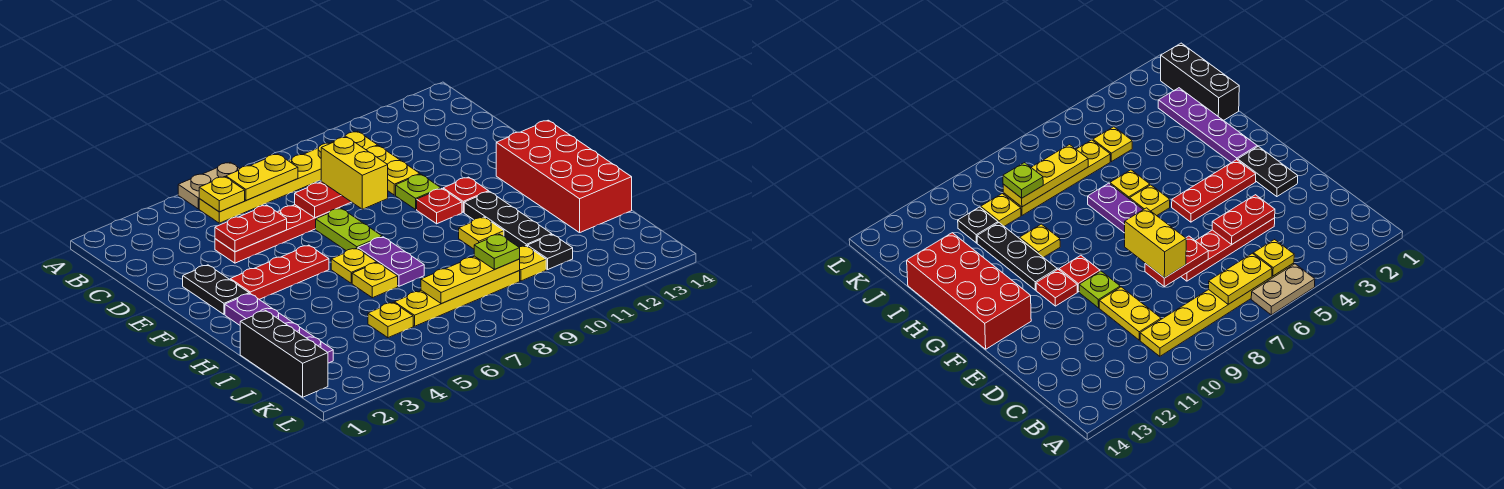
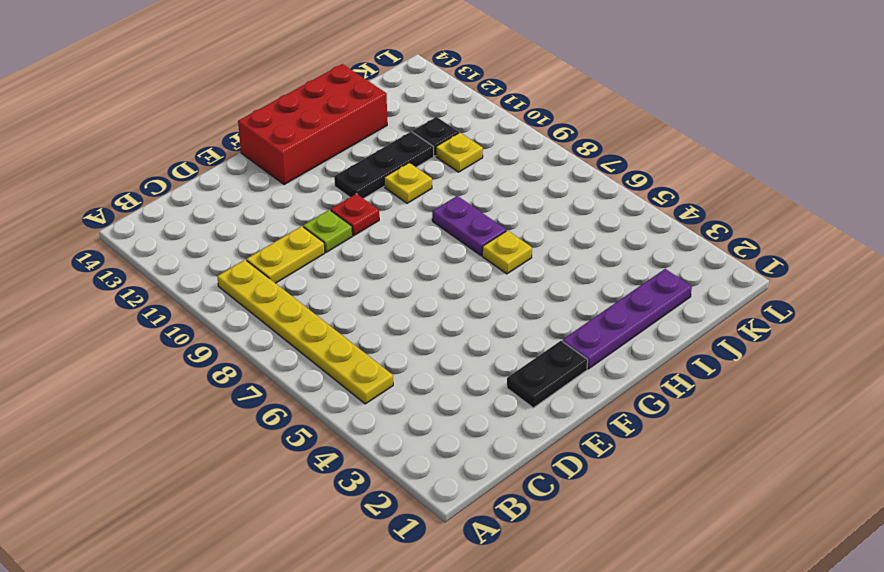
purple plate H7:H8 level 1 -> purple plate G7:H7 level 1
none -> tan plate A5:A6 level 1
none -> red plate D4:D7 level 1
none -> lime plate E7:F7 level 1

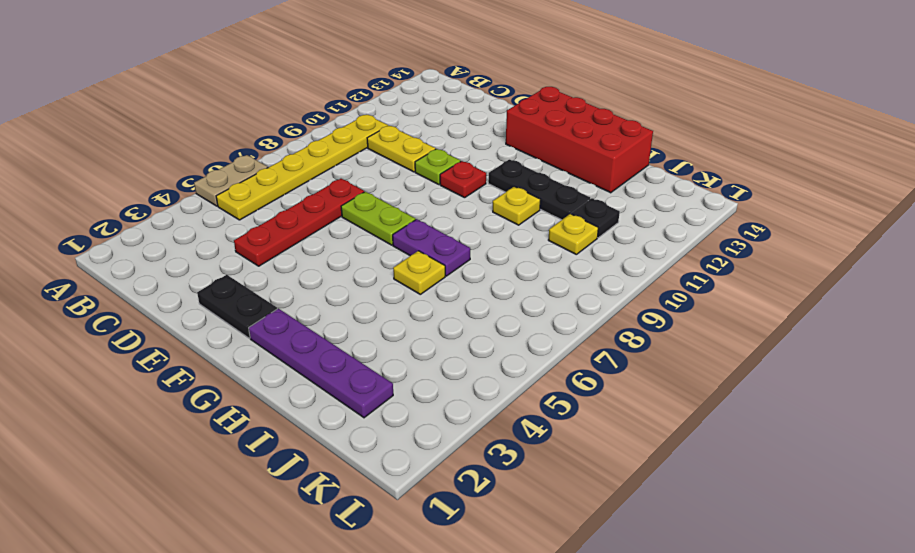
none -> red plate F3:F5 level 1
none -> red plate F11 level 1
none -> yellow plate G6 level 1

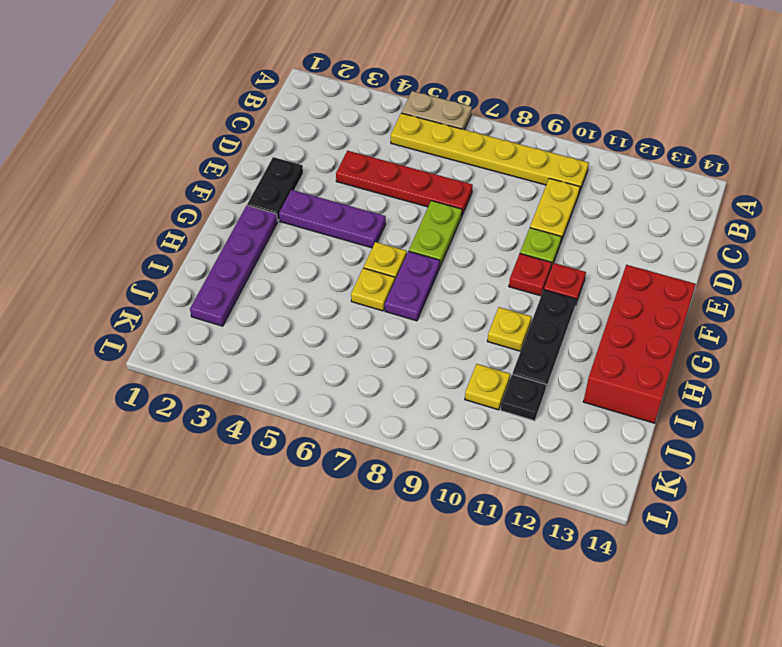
purple plate F3:F5 level 1 -> red plate F3:F5 level 1
none -> black brick I1:K1 level 1
none -> yellow plate J5 level 1
none -> yellow plate J6:J9 level 1

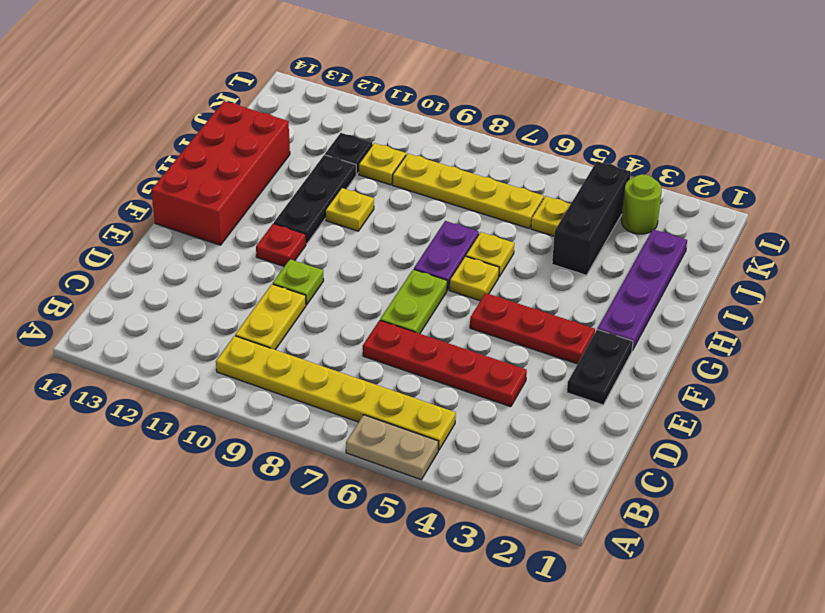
black brick I4:K4 level 1 -> black brick I1:K1 level 1
lime round brick K3 level 1 -> none
none -> red plate F10 level 1
none -> yellow plate B5 level 2
none -> yellow plate B6:B7 level 2

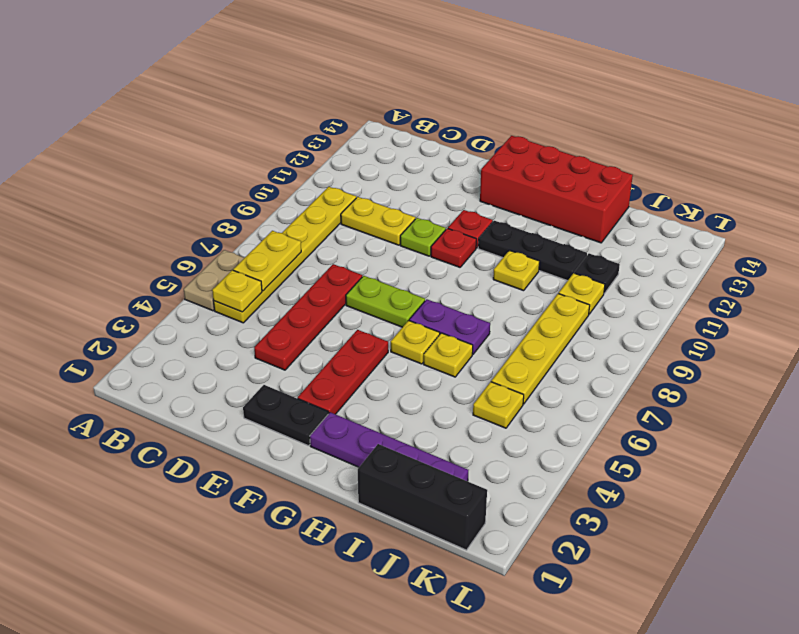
none -> red plate D4:D5 level 2
none -> red plate D7:D8 level 2
none -> yellow plate J7:J9 level 2

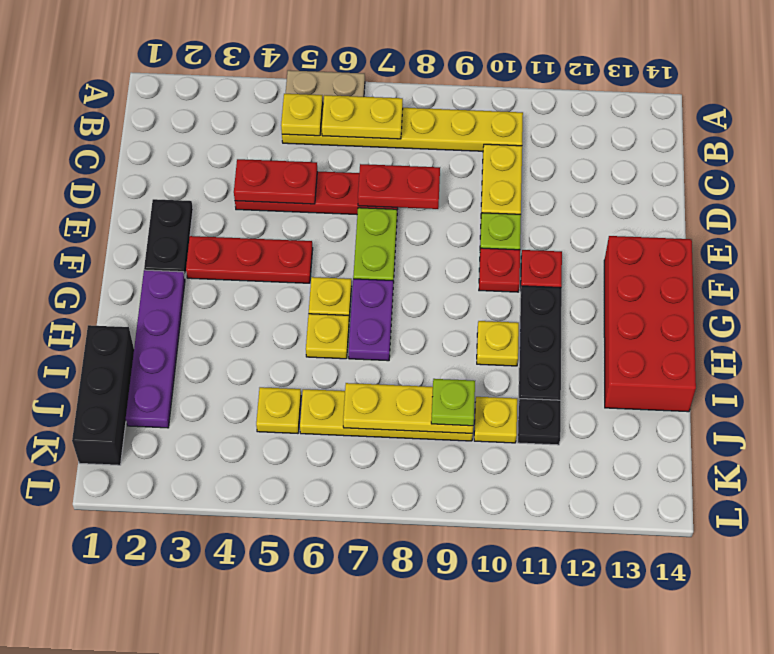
none -> yellow brick D8:E8 level 3

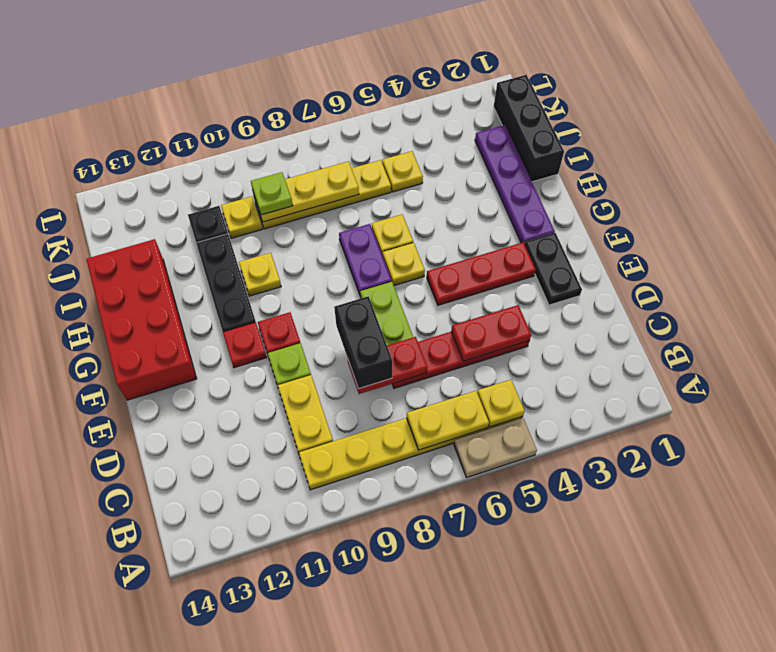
black brick D8:E8 level 3 -> yellow brick D8:E8 level 3

